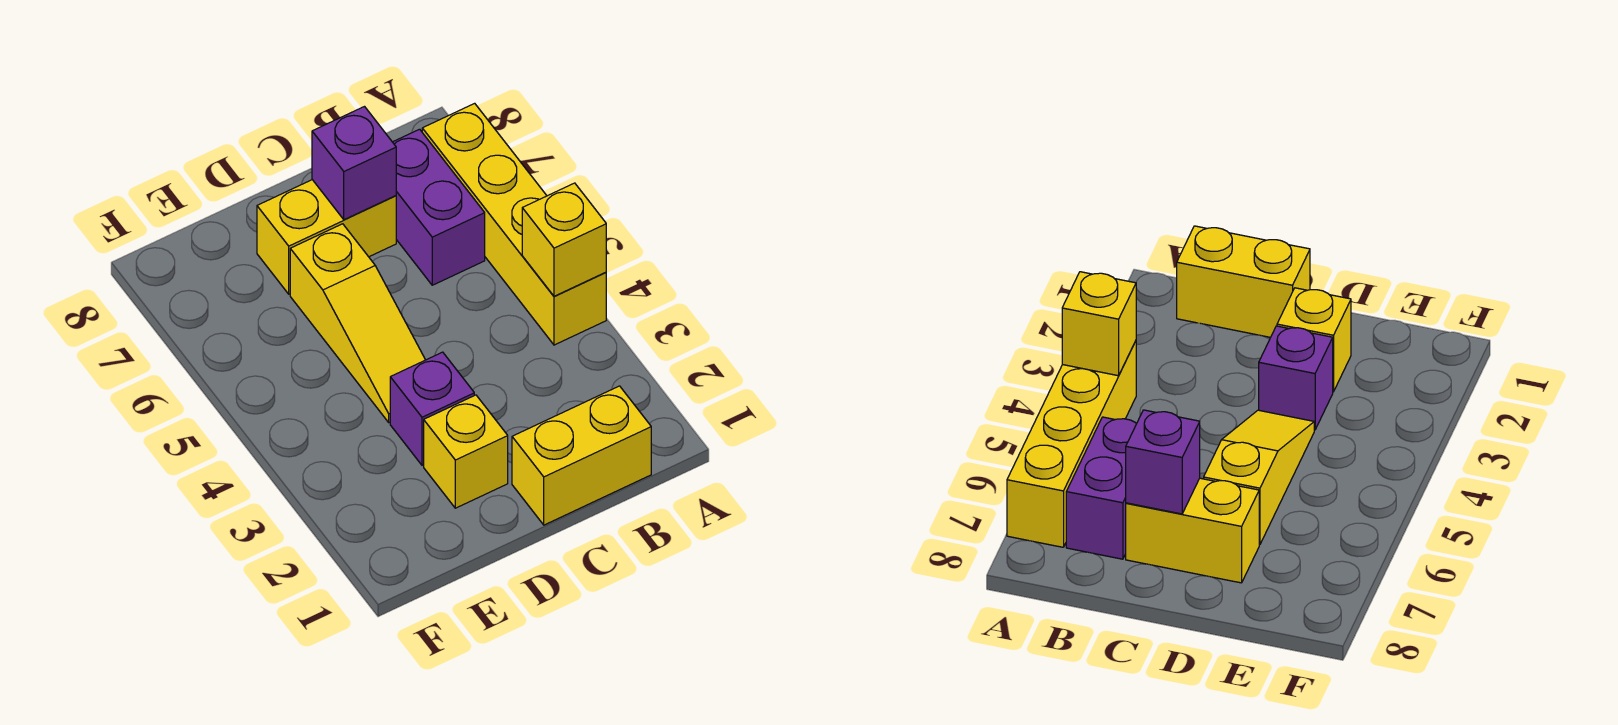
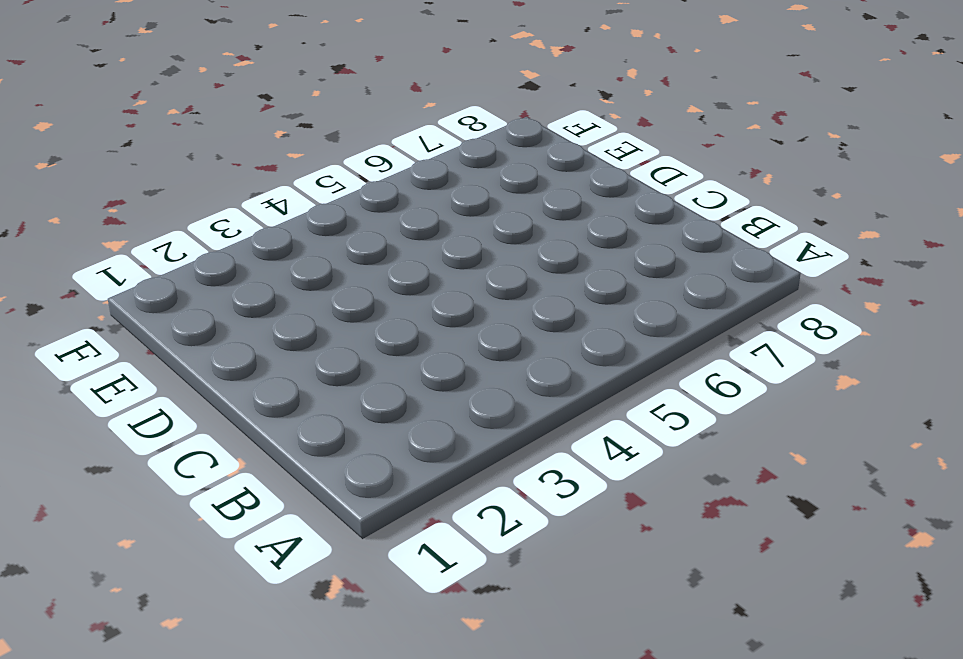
none -> yellow brick A4:A7 level 1
none -> yellow brick B1:C1 level 1

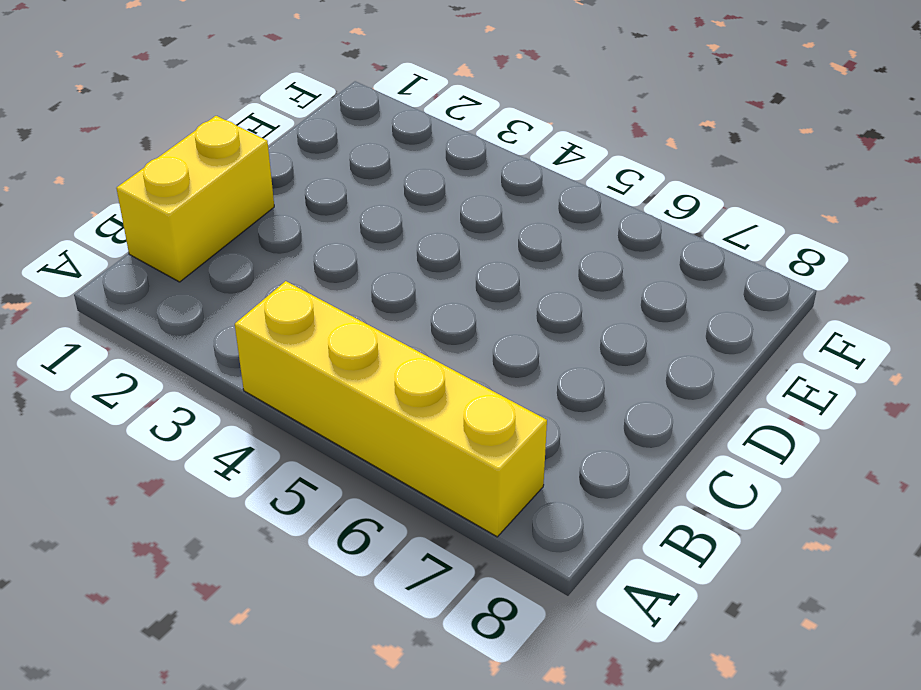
none -> purple brick B6:B7 level 1
none -> yellow brick C7:D7 level 1

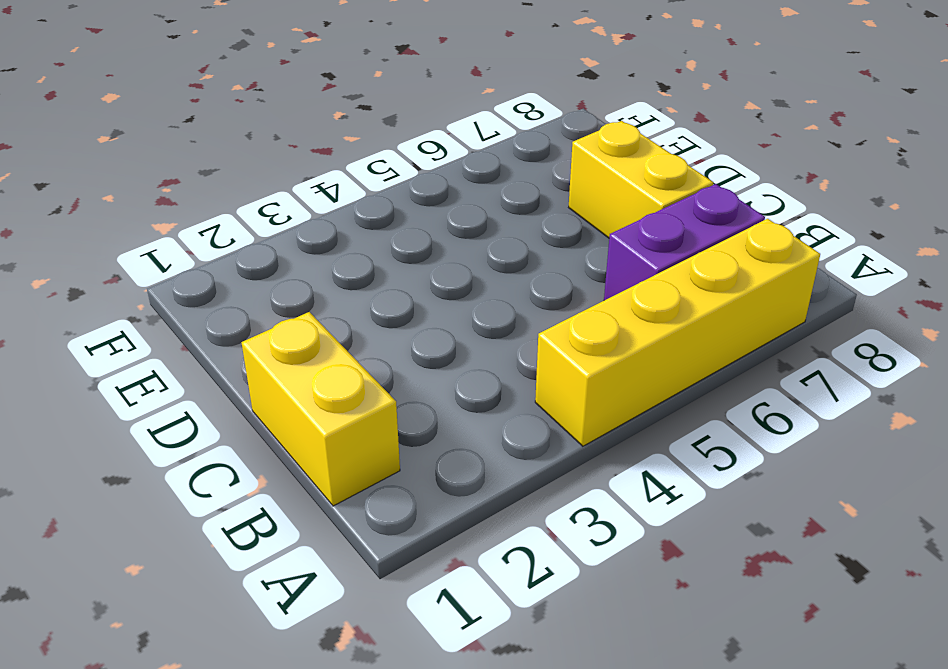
none -> yellow brick D2 level 1
none -> purple brick D3 level 1

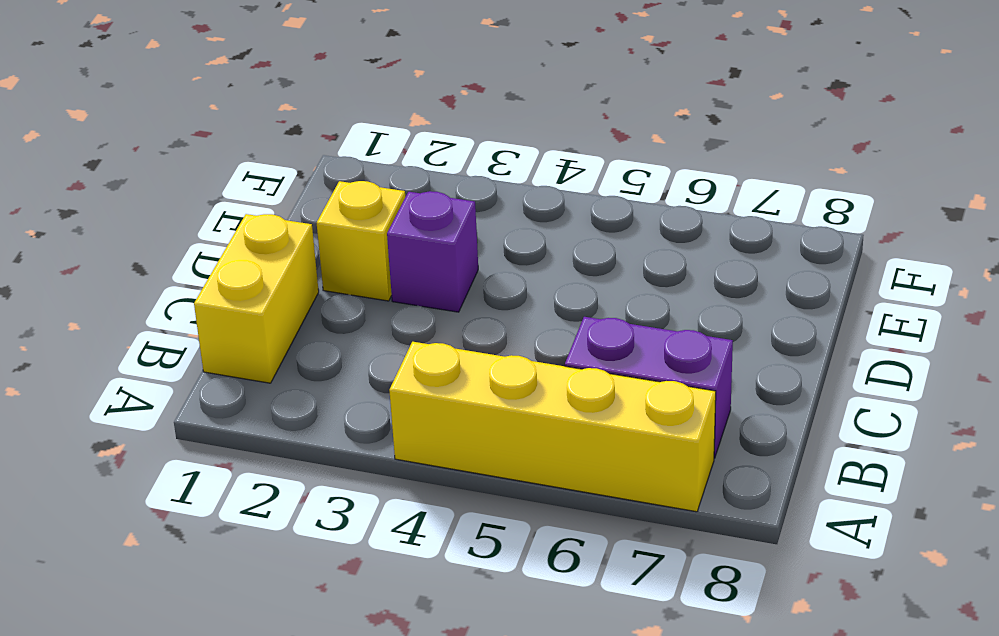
none -> yellow brick C7:D7 level 1
none -> yellow slope D4:D6 level 1 top 6

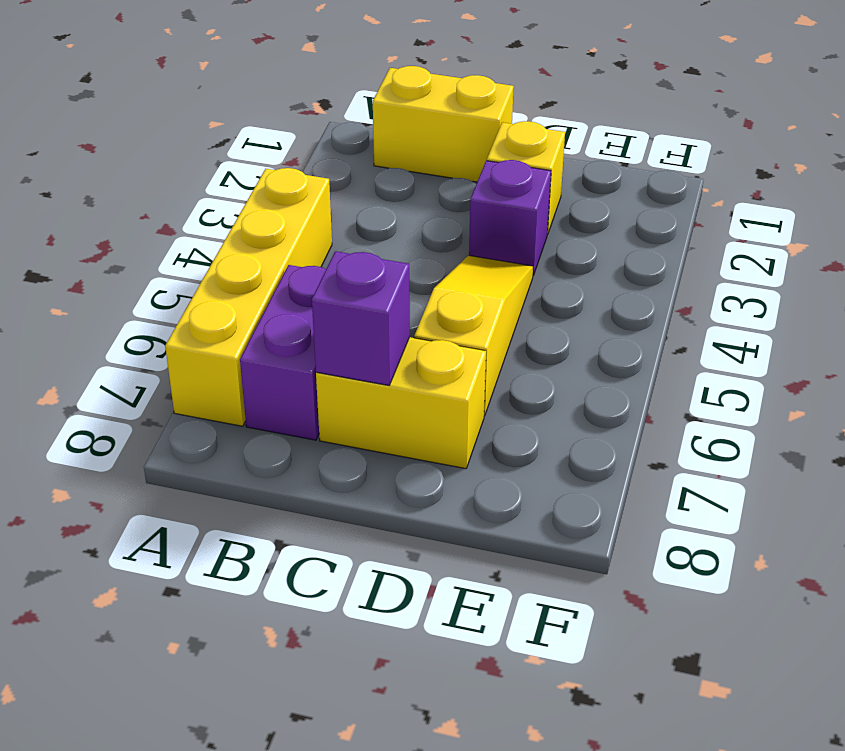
none -> yellow brick A4 level 2

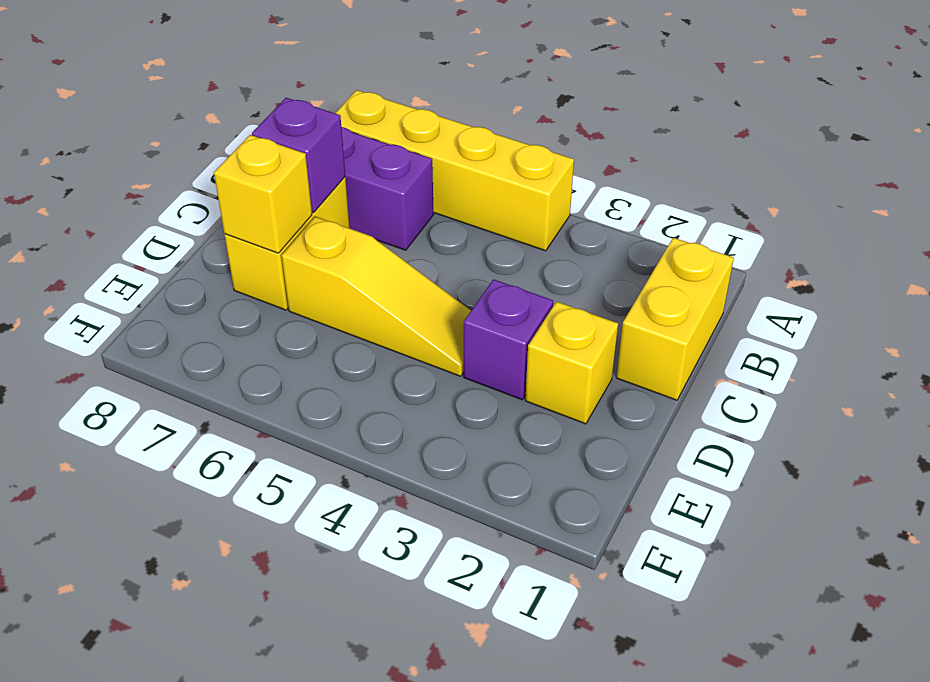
yellow brick D7 level 2 -> yellow brick A4 level 2

